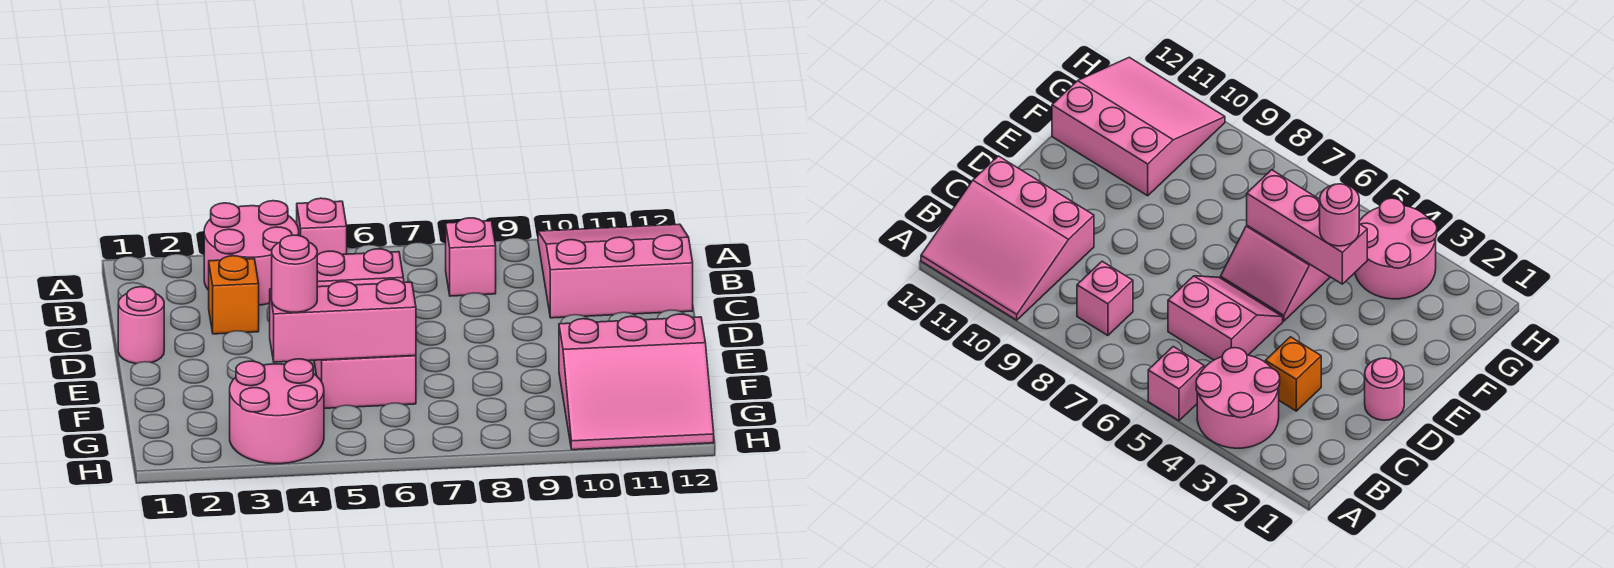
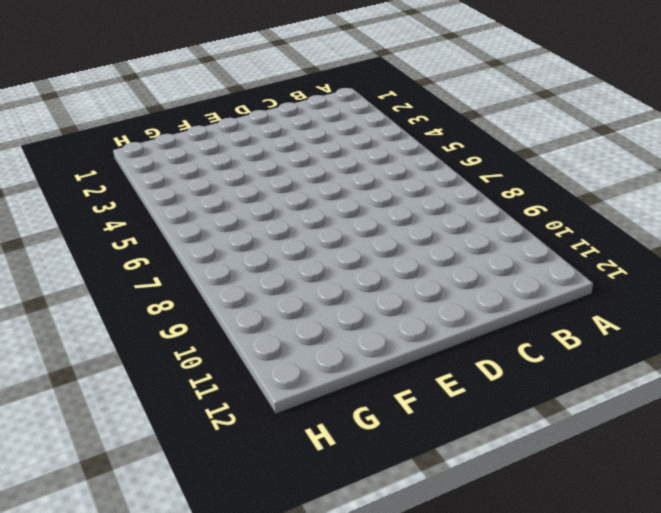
none -> pink round brick A3:B4 level 1
none -> pink brick A5 level 1
none -> pink slope A10:C12 level 1 top C

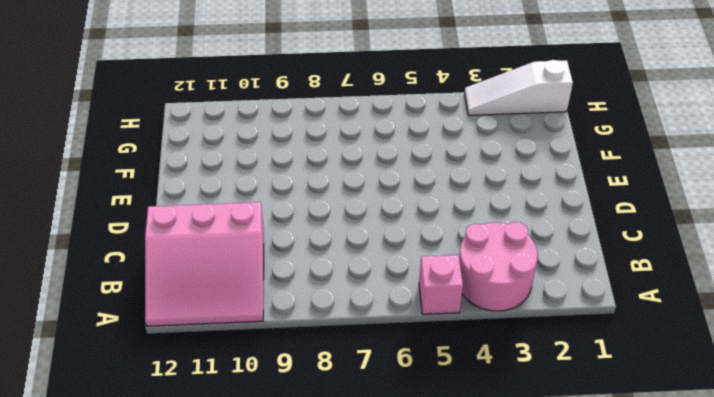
white slope H1:H3 level 1 top 1 -> pink round brick G3:H4 level 1
none -> pink brick B8 level 1
none -> orange brick C3 level 1
none -> pink slope C5:D6 level 1 top C

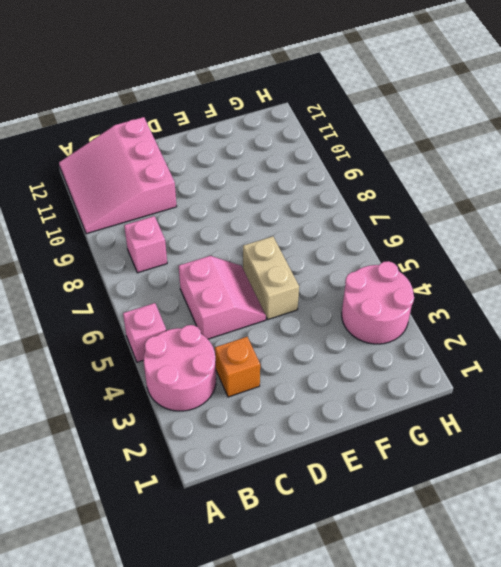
tan brick E5:E6 level 1 -> pink slope E5:F6 level 1 top F
none -> pink round brick D1 level 1
none -> pink slope F10:H12 level 1 top F
none -> pink brick F4:F6 level 2

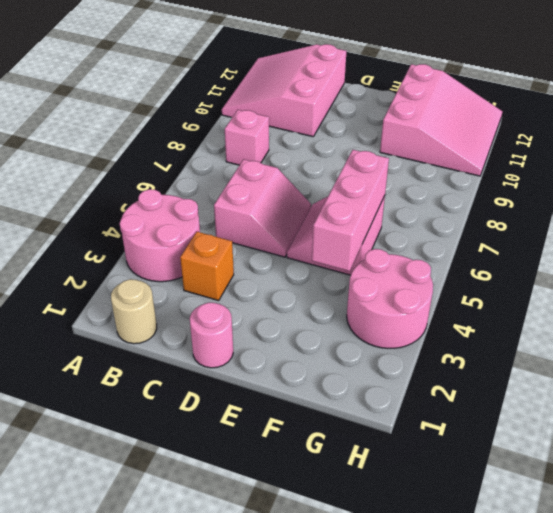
tan round brick B1 level 1 -> none
none -> pink brick A5 level 1
none -> pink round brick F4 level 3

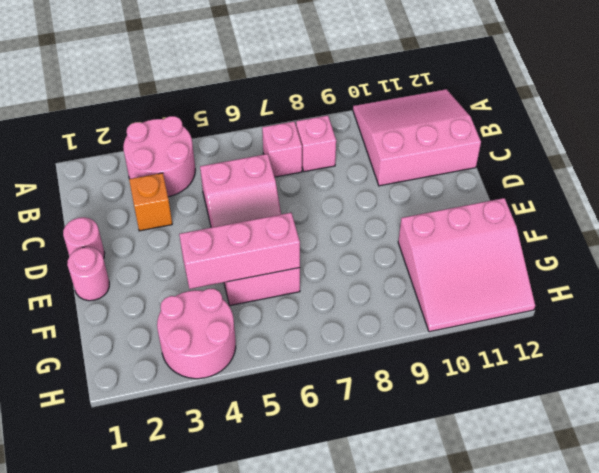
pink brick B7 level 1 -> pink brick A5 level 1
pink round brick E1 level 1 -> pink round brick F4 level 3

